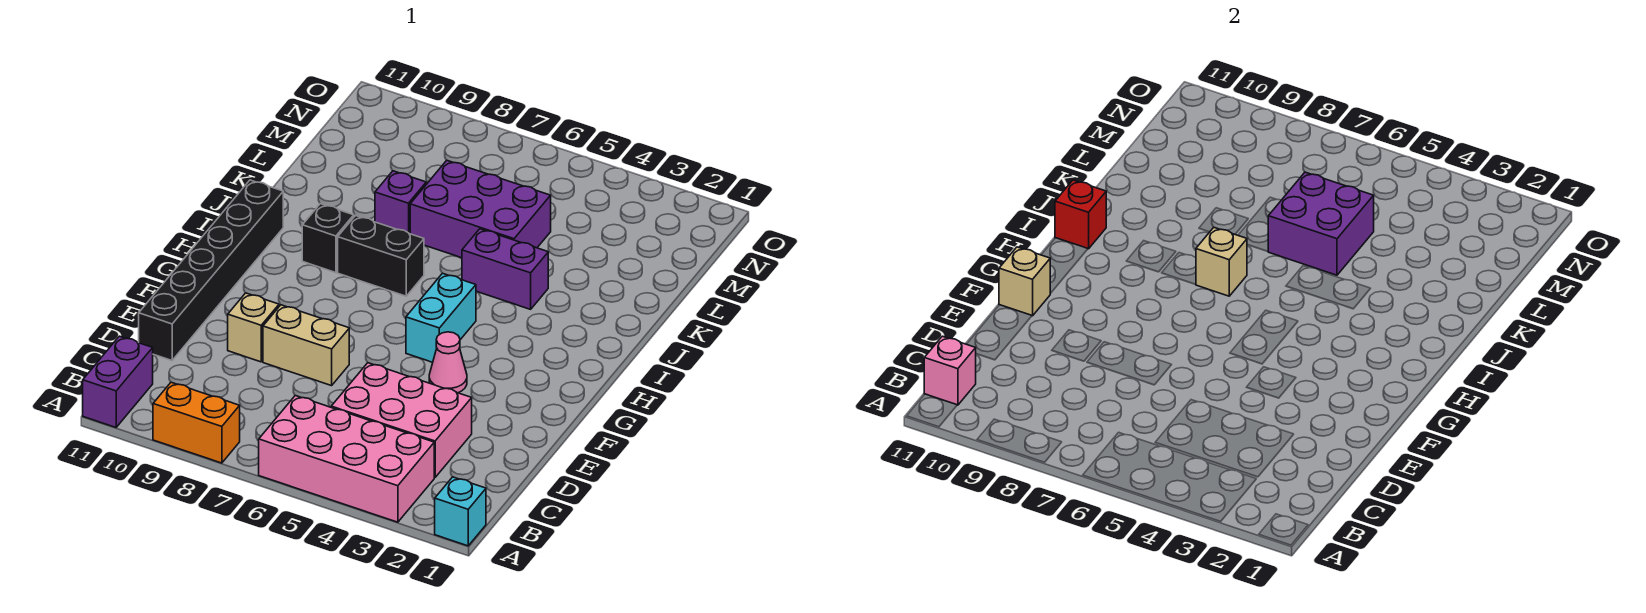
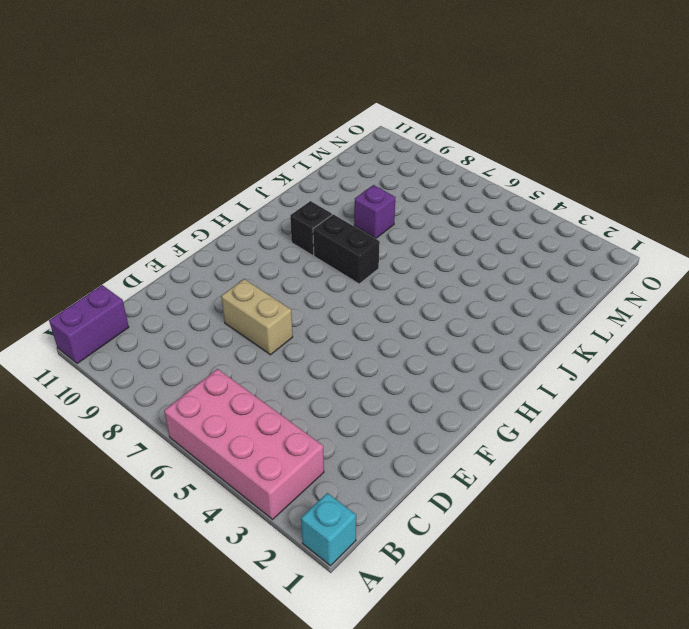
none -> orange brick A8:A9 level 1
none -> pink brick C3:D5 level 1
none -> black brick D11:I11 level 1

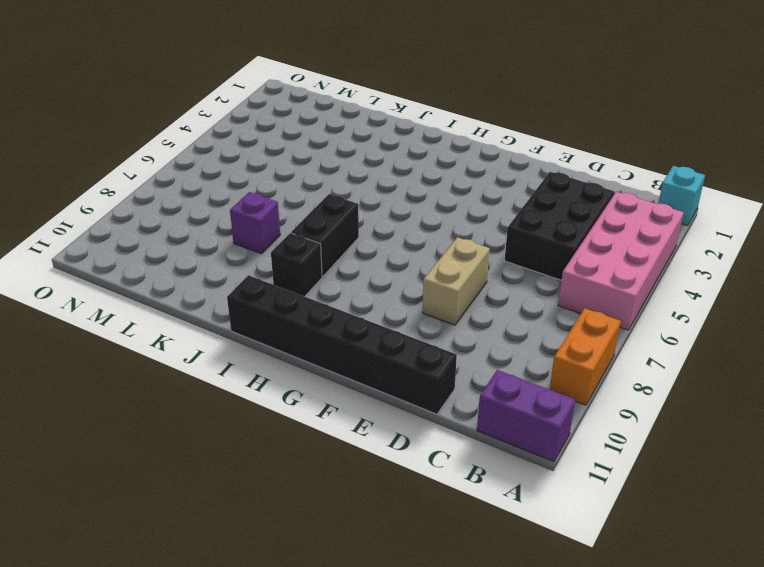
black brick C3:D5 level 1 -> pink brick C3:D5 level 1
none -> tan brick E9 level 1
none -> pink cone F4 level 1
none -> cyan brick G5:H5 level 1

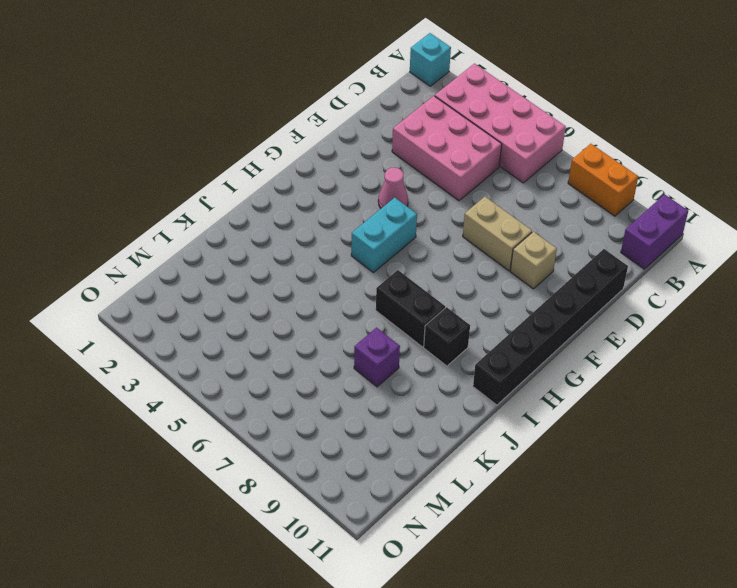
none -> purple brick J4:J5 level 1
none -> purple brick K5:L7 level 1
none -> pink brick B11 level 2

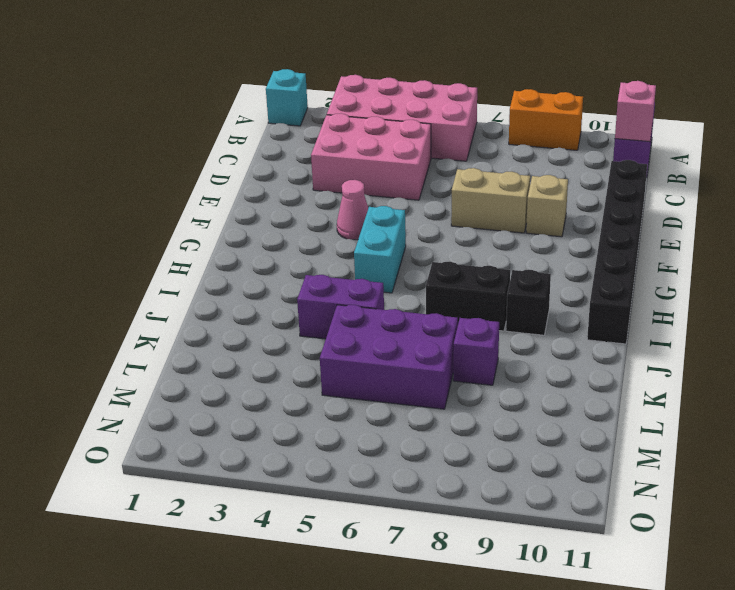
none -> tan brick F11 level 2
none -> tan brick I7 level 2
none -> red brick I11 level 2

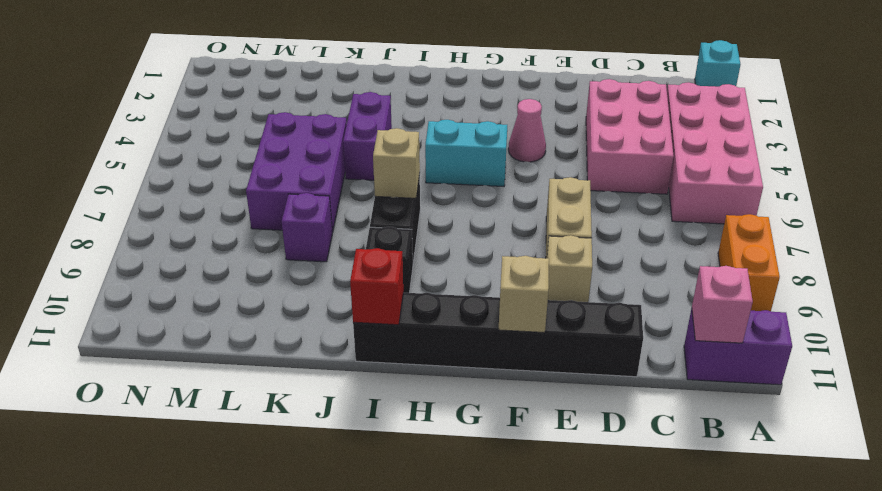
none -> purple brick K5:L6 level 2

